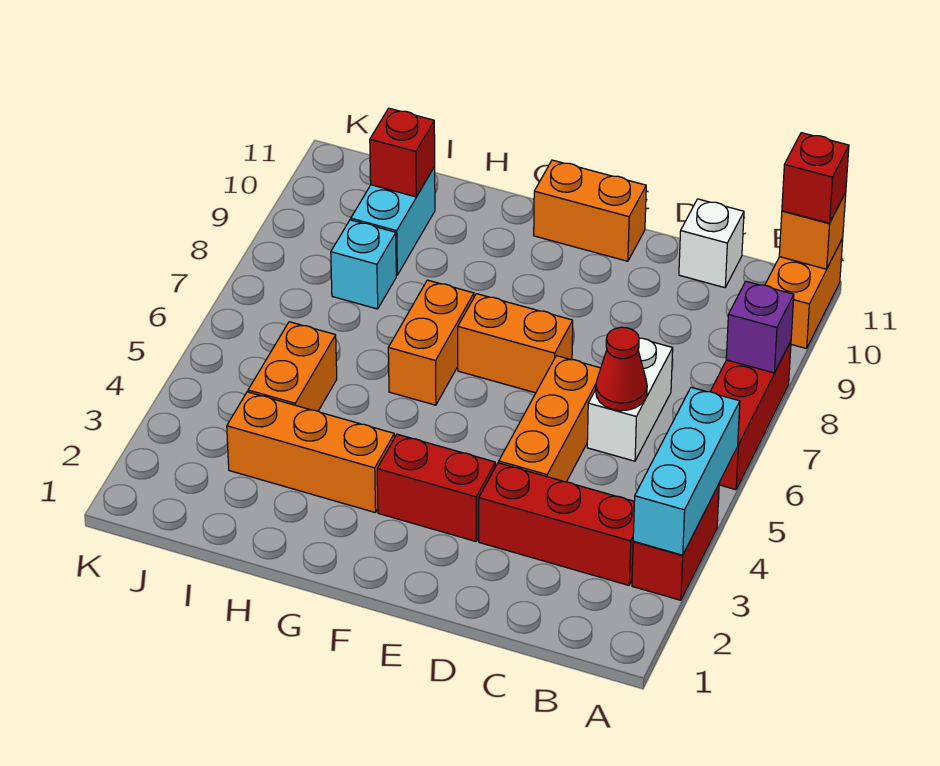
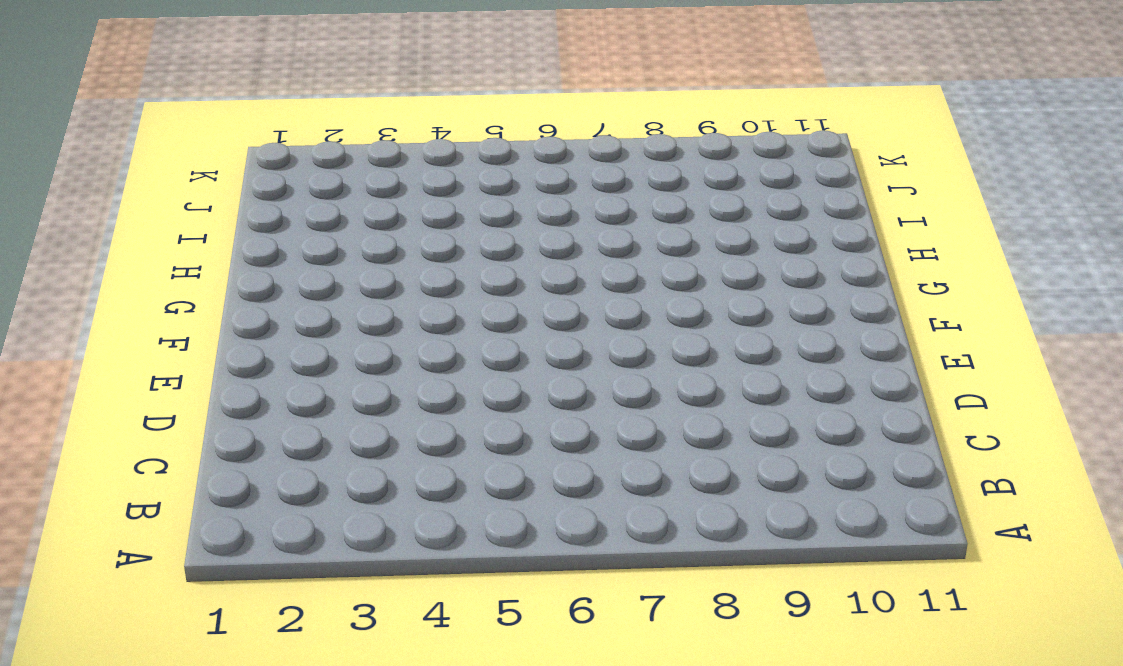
none -> red brick A3:A4 level 1
none -> red brick A6:A8 level 1
none -> orange brick A10:A11 level 1

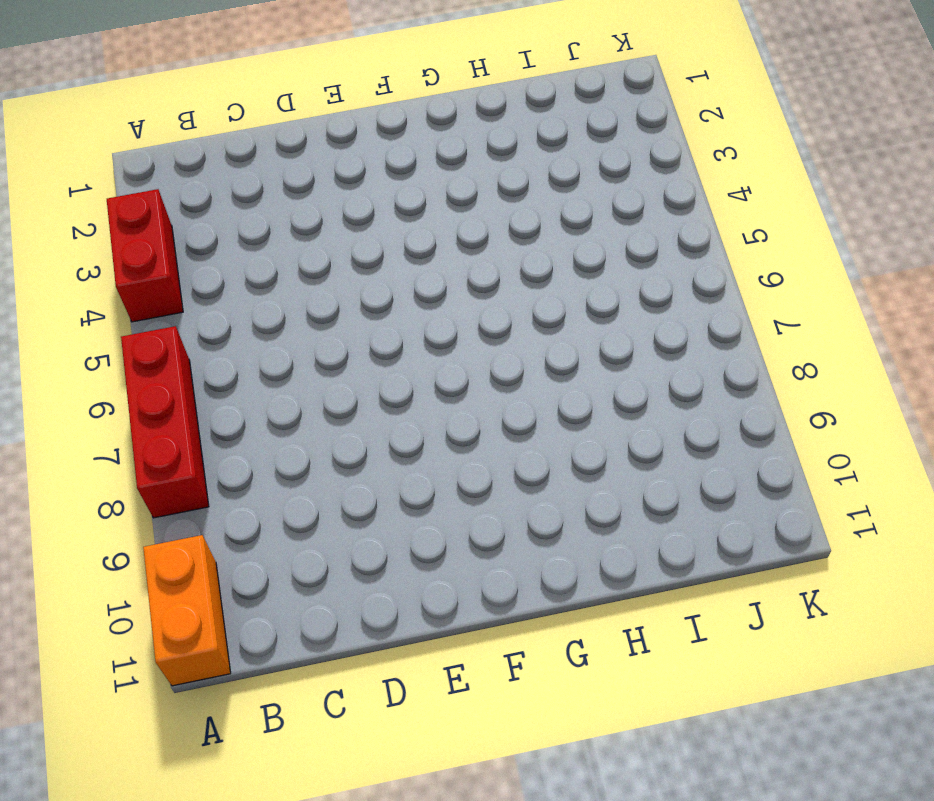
none -> red brick B3:D3 level 1
none -> white brick C6:C7 level 1
none -> white brick C11 level 1

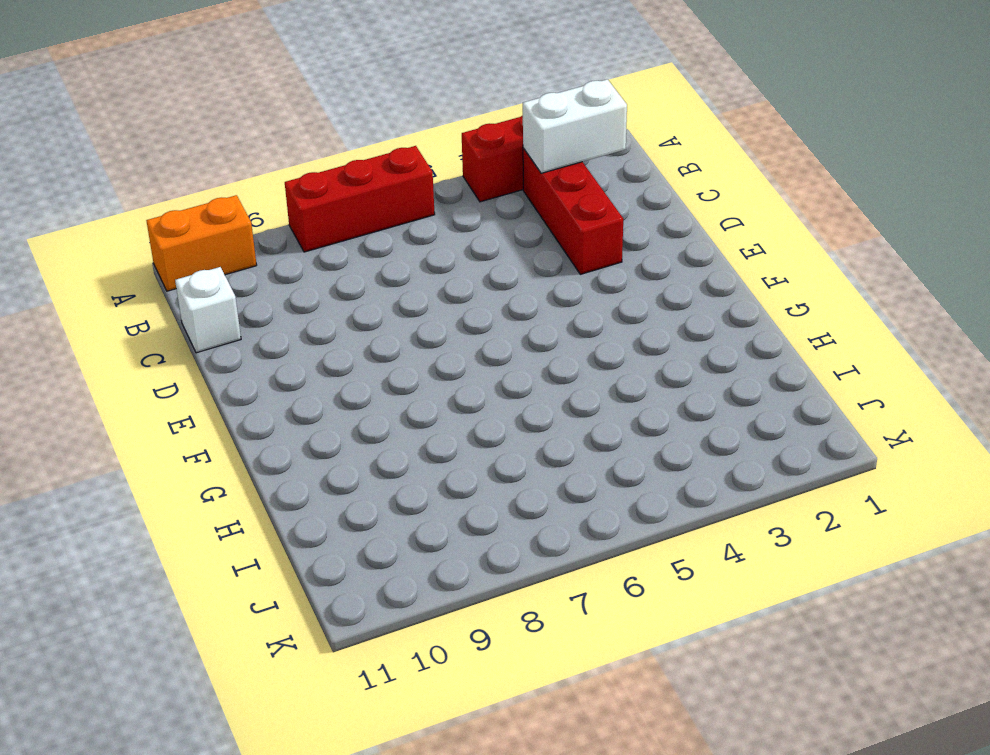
white brick B2:B3 level 2 -> white brick C6:C7 level 1
none -> orange brick D4:D6 level 1
none -> red brick E3:F3 level 1
none -> orange brick E7:F7 level 1

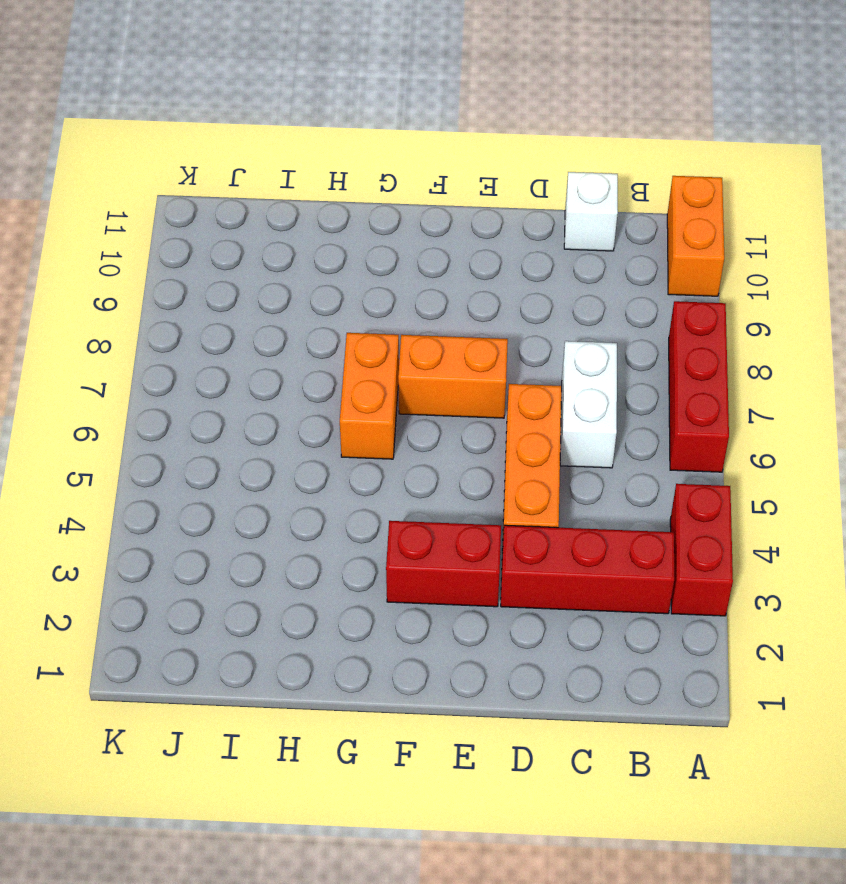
none -> orange brick E11:F11 level 1
none -> orange brick G3:I3 level 1
none -> orange brick I4:I5 level 1

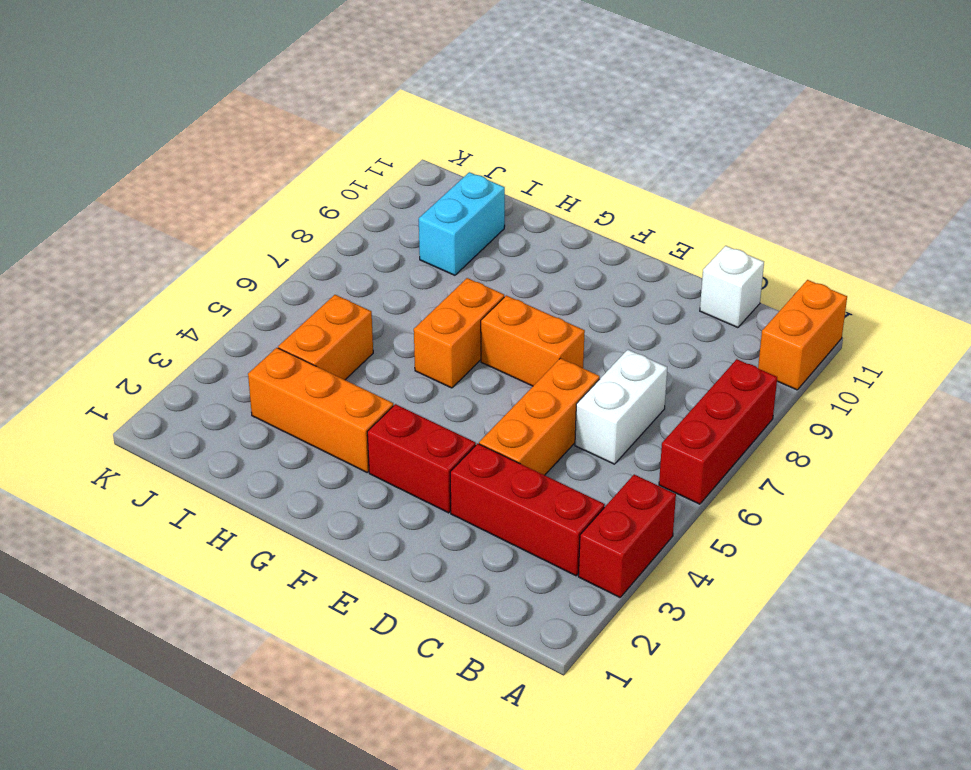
none -> orange brick E11:F11 level 1
none -> cyan brick I8 level 1
none -> cyan brick A3:A5 level 2

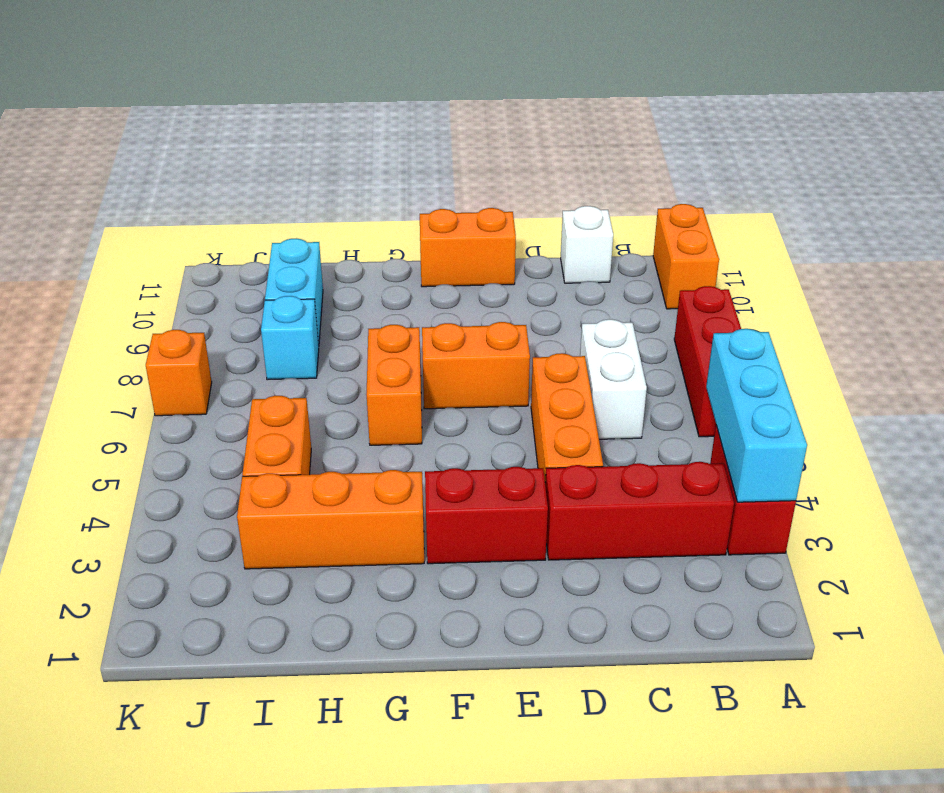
orange brick K7 level 1 -> orange brick A11 level 2
none -> purple brick A8 level 2
none -> red cone C6 level 2
none -> red brick I10 level 2

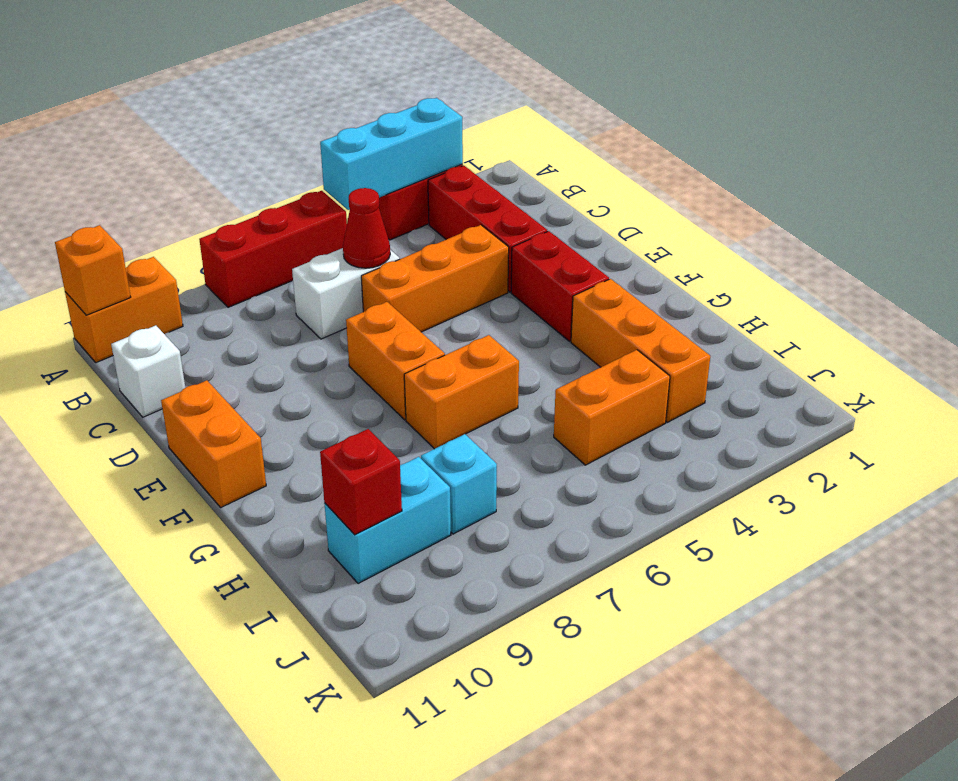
none -> purple brick A8 level 2
none -> red brick A11 level 3

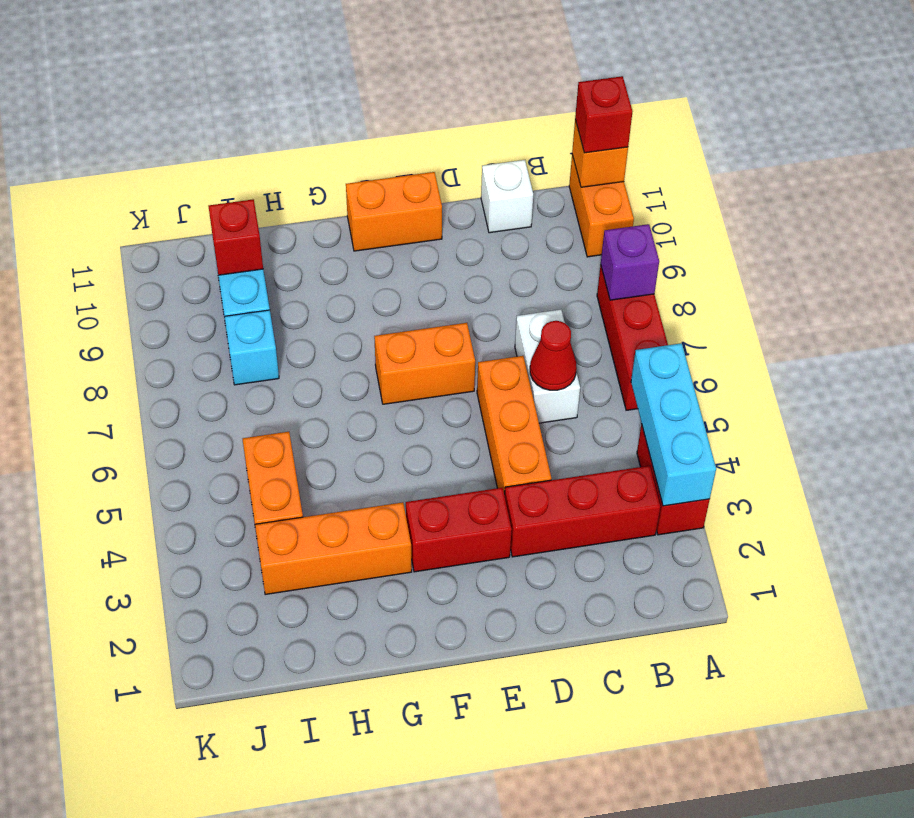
none -> orange brick G6:G7 level 1

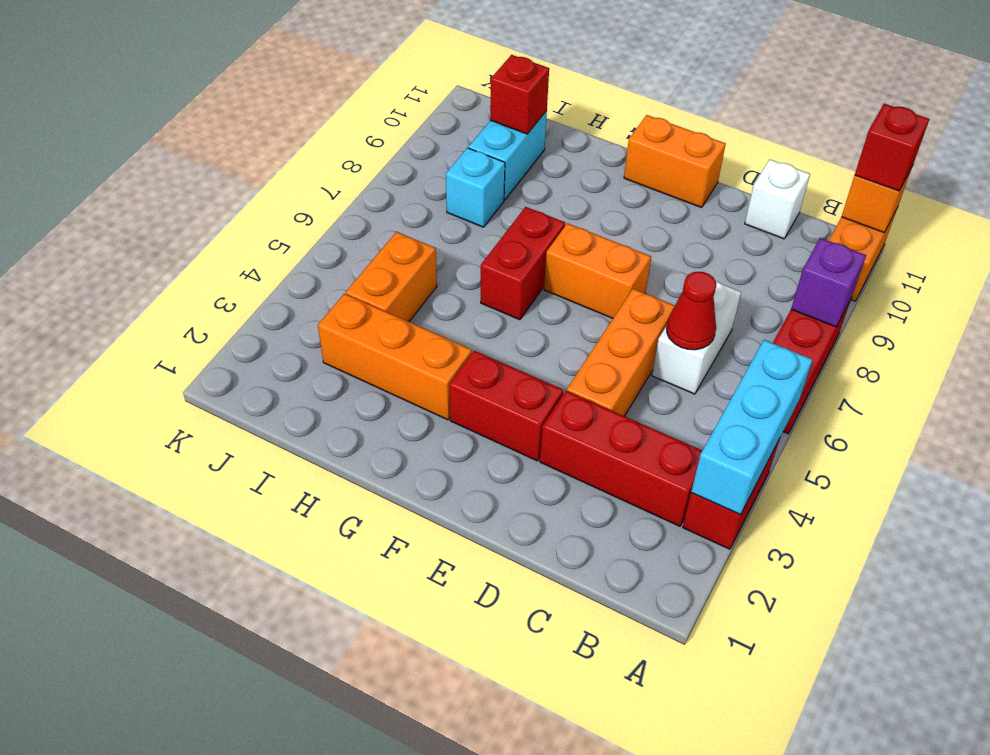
red brick G6:G7 level 1 -> orange brick G6:G7 level 1

